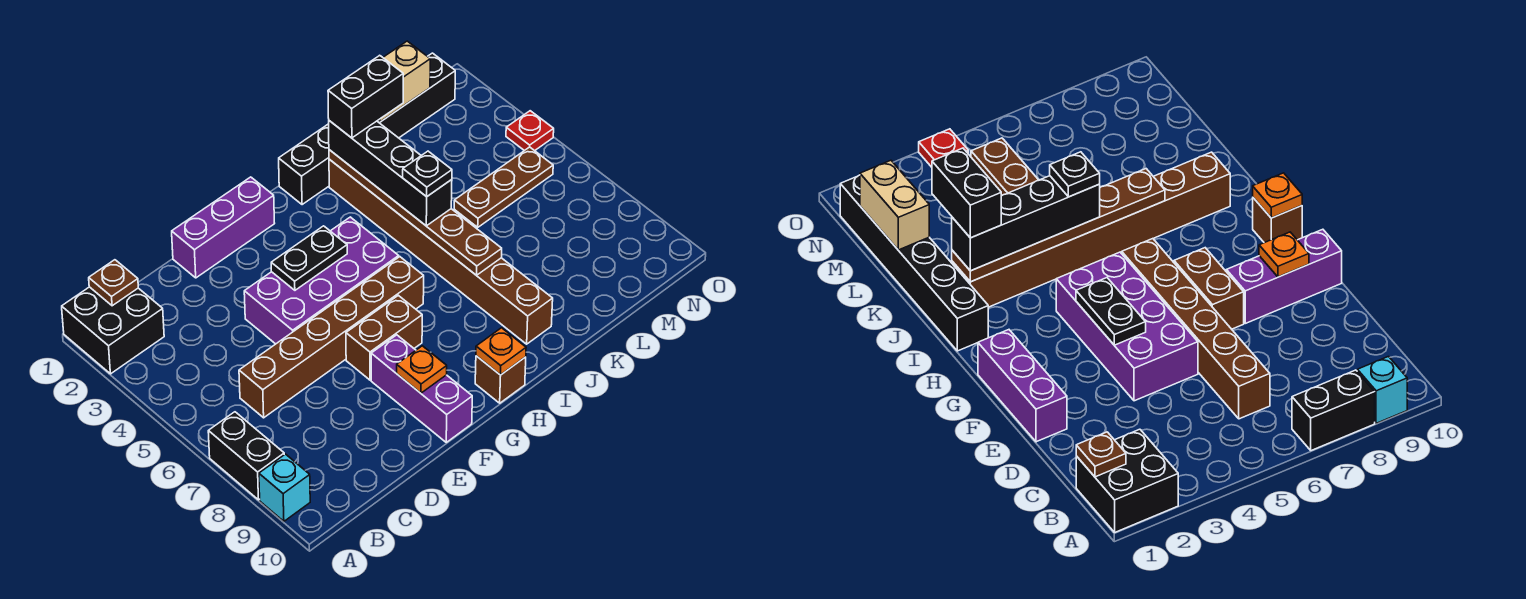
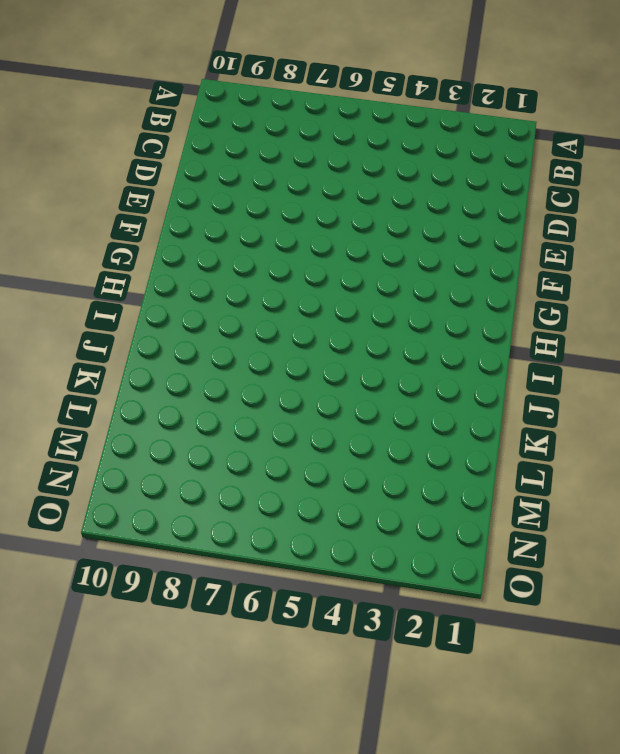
none -> black brick A1:B2 level 1
none -> black brick A7:A8 level 1
none -> cyan brick A9 level 1

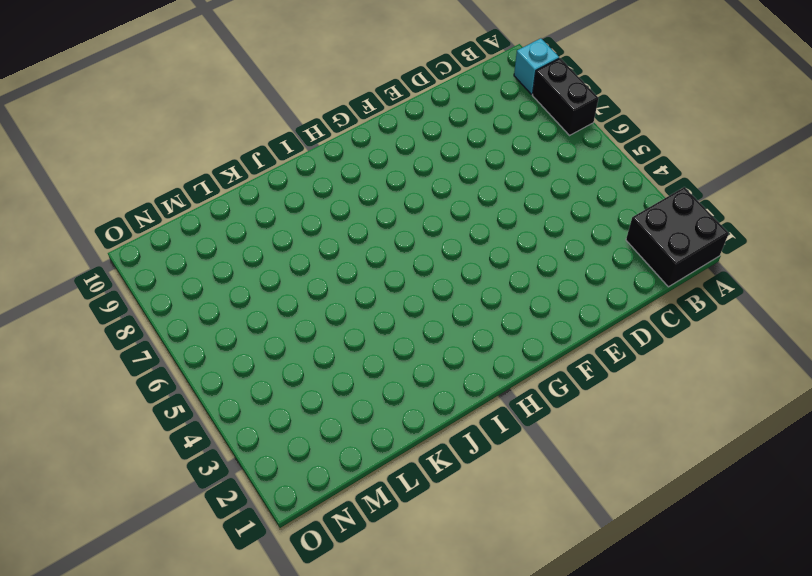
none -> brown brick C6:H6 level 1
none -> purple brick E1:G1 level 1
none -> purple brick E4:H5 level 1

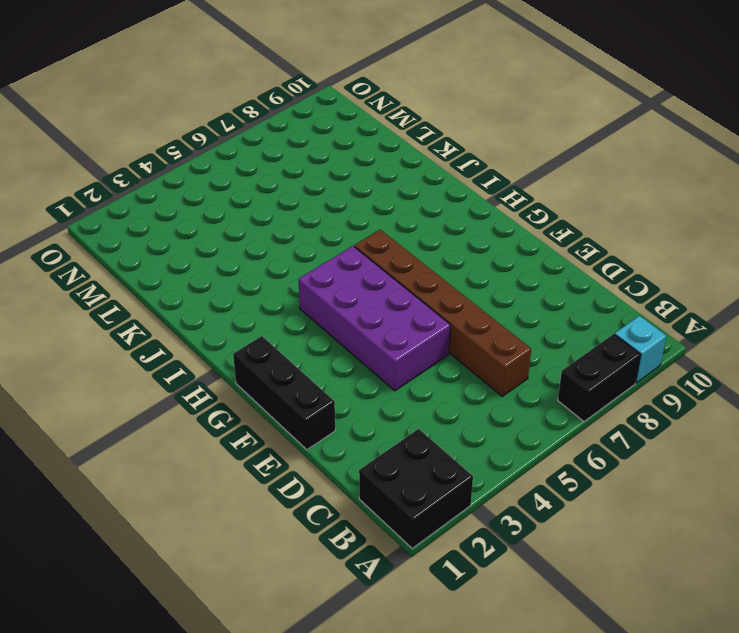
black brick E1:G1 level 1 -> purple brick E1:G1 level 1
none -> brown brick F7:G7 level 1
none -> purple brick F8:F10 level 1
none -> brown brick H10 level 1

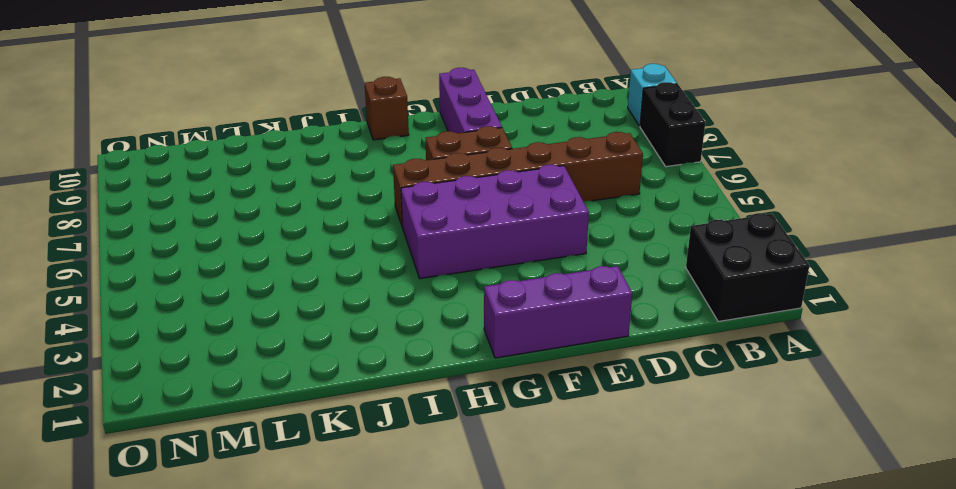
none -> black brick I1:N1 level 1
none -> brown brick J2:J9 level 1
none -> brown plate L5:N5 level 1

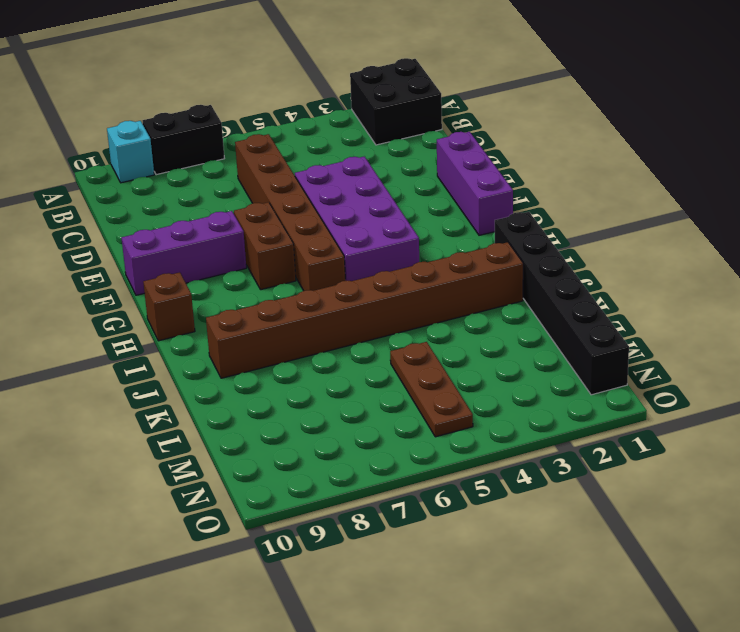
none -> red plate O4 level 1
none -> brown plate B1 level 2
none -> black plate F4:G4 level 2

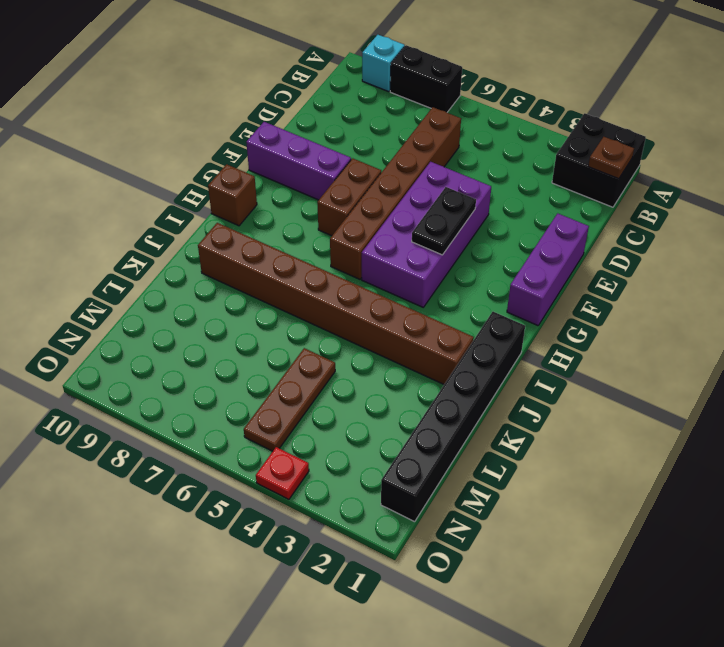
none -> orange plate F9 level 2
none -> orange plate H10 level 2
none -> brown plate J2:J7 level 2

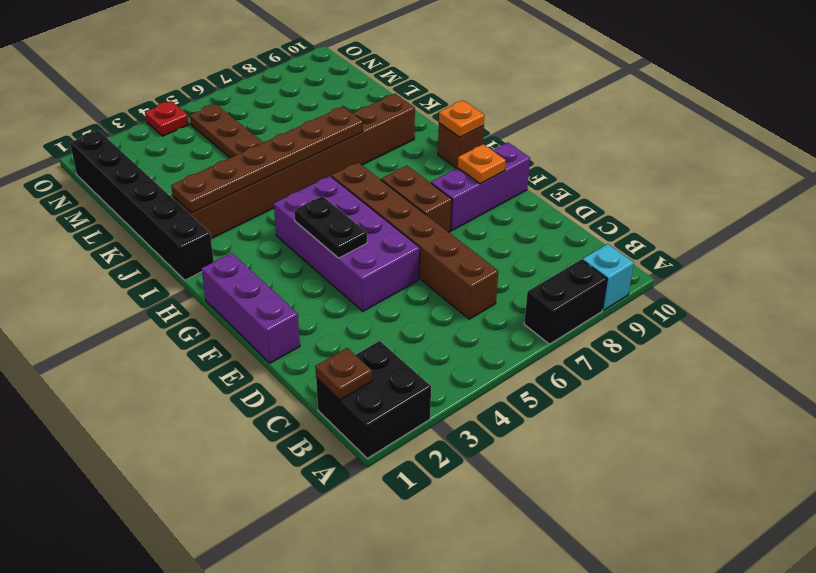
none -> tan brick L1:M1 level 2
none -> black brick J2:J5 level 3
none -> black brick J2:K2 level 4

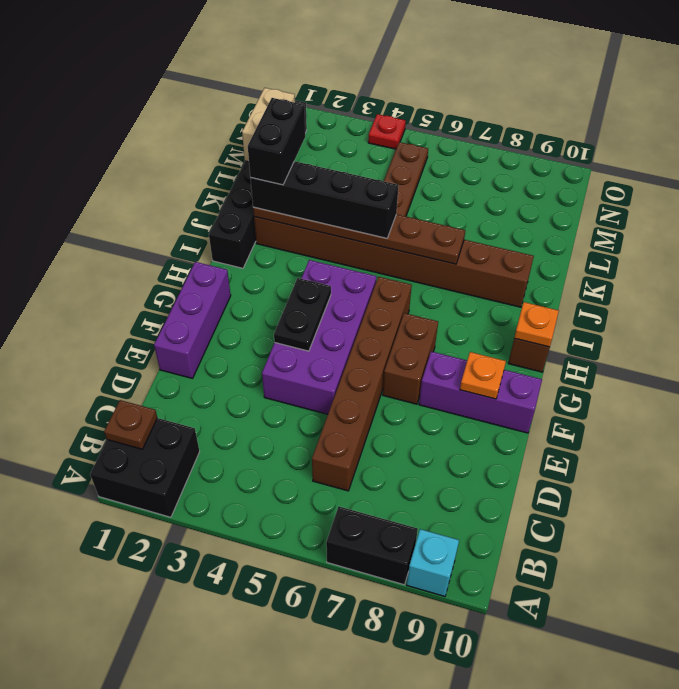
none -> black plate J5 level 4

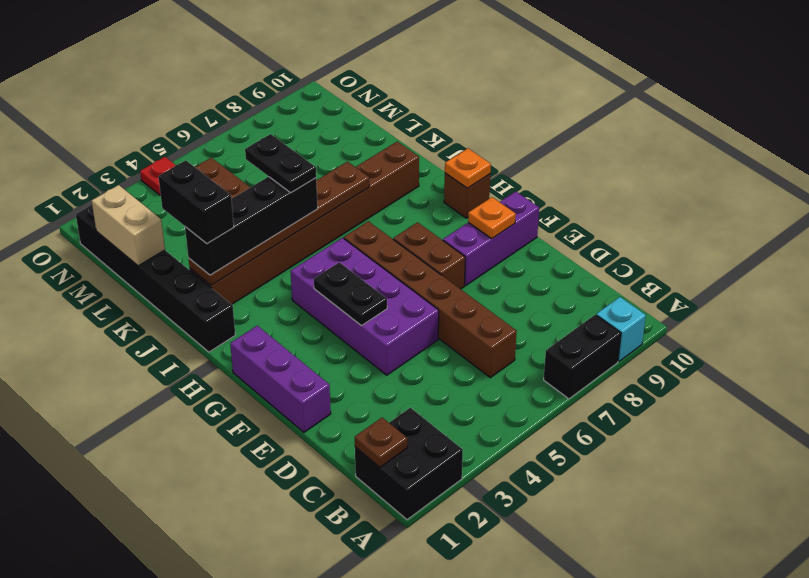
black plate J5:K5 level 4 -> black plate J5 level 4

